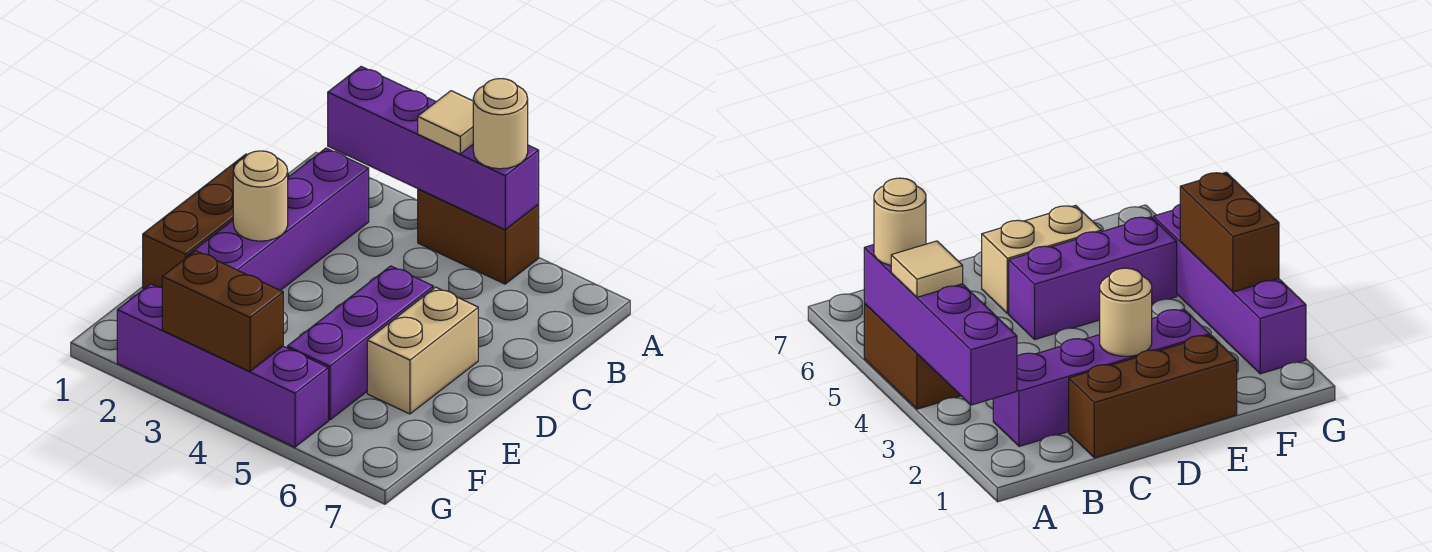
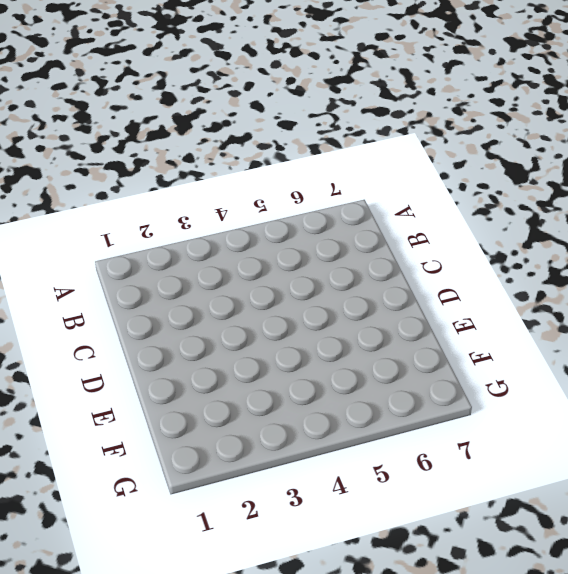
none -> brown brick A4:A5 level 1
none -> purple brick B2:E2 level 1

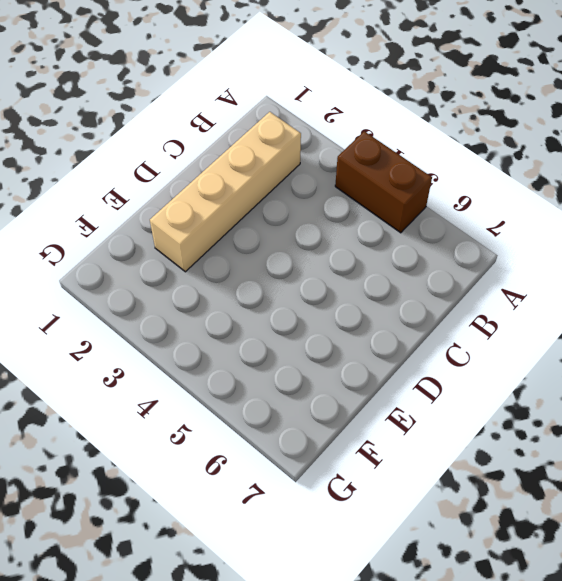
tan brick B2:E2 level 1 -> purple brick B2:E2 level 1
none -> brown brick C1:E1 level 1
none -> purple brick D5:F5 level 1

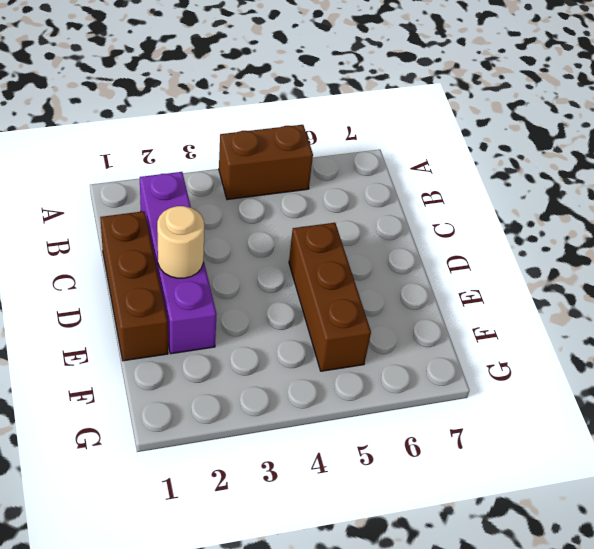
brown brick D5:F5 level 1 -> purple brick D5:F5 level 1
none -> tan brick D6:E6 level 1
none -> purple brick G2:G5 level 1

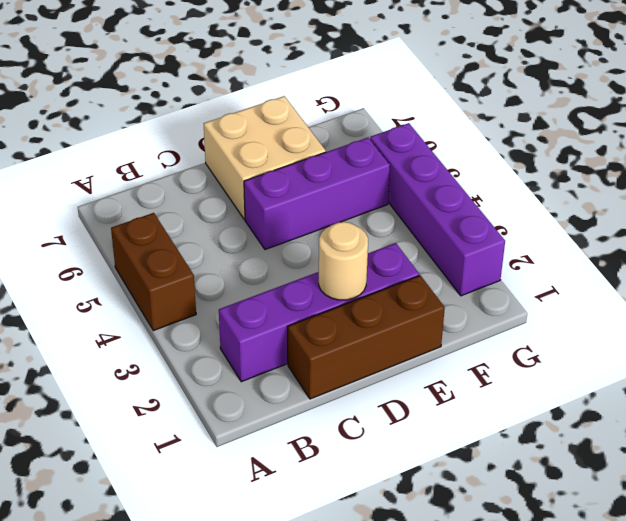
tan brick D6:E7 level 1 -> tan brick D6:E6 level 1
none -> purple brick A2:A5 level 2
none -> brown brick G3:G4 level 2

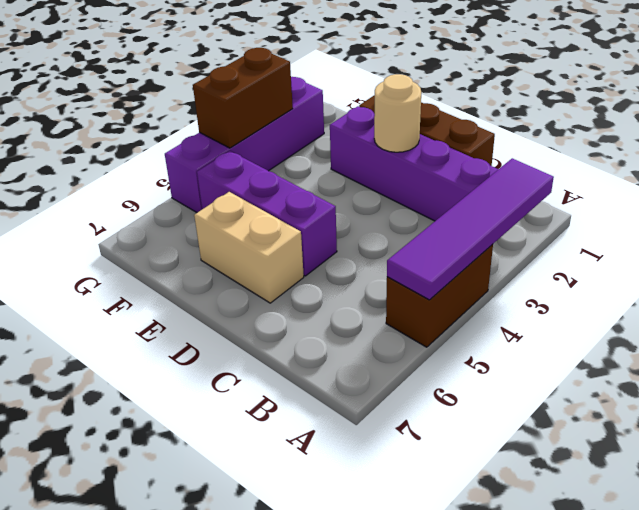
purple tile A2:A5 level 2 -> purple brick A2:A5 level 2
none -> tan tile A4 level 3
none -> tan round brick A5 level 3

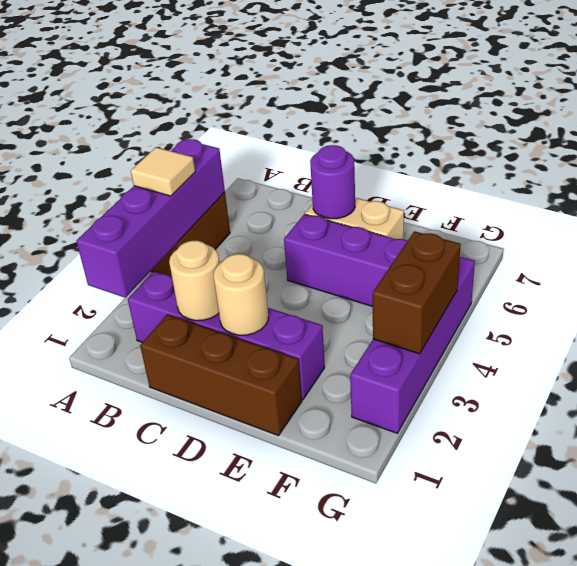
tan round brick C2 level 2 -> tan round brick A5 level 3
purple round brick D6 level 2 -> none

